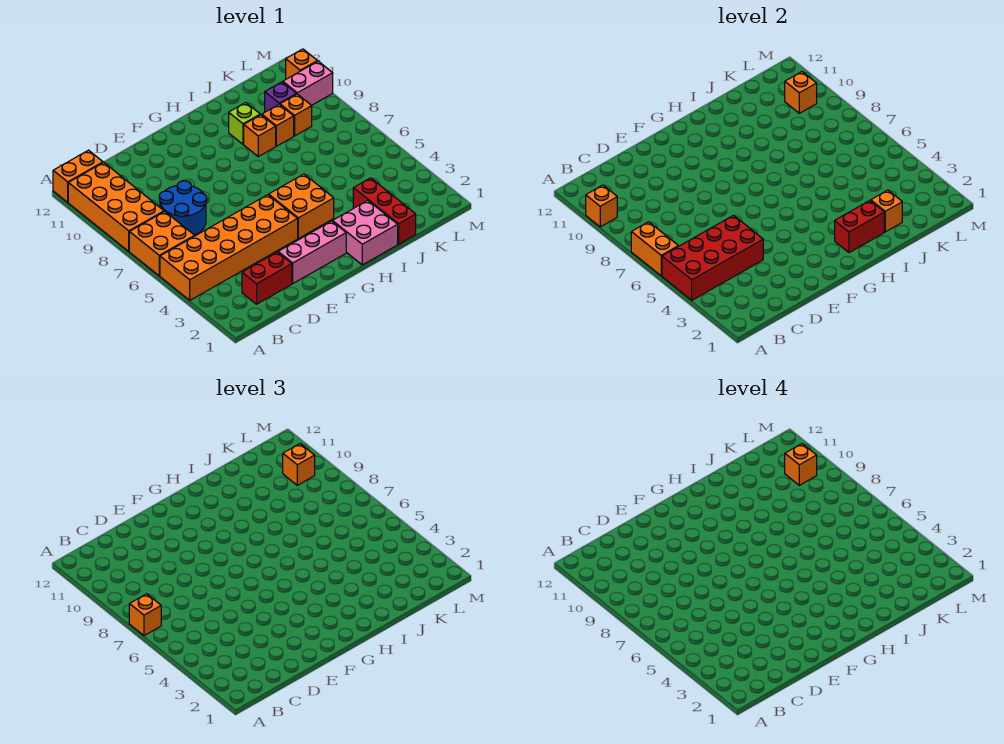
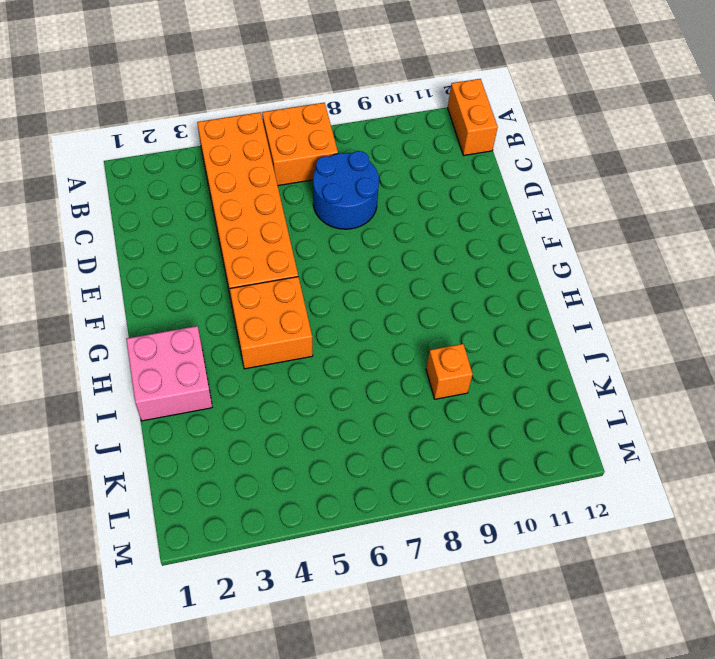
none -> orange brick A8:B11 level 1
none -> red brick C2:D2 level 1
none -> pink brick E2:G2 level 1

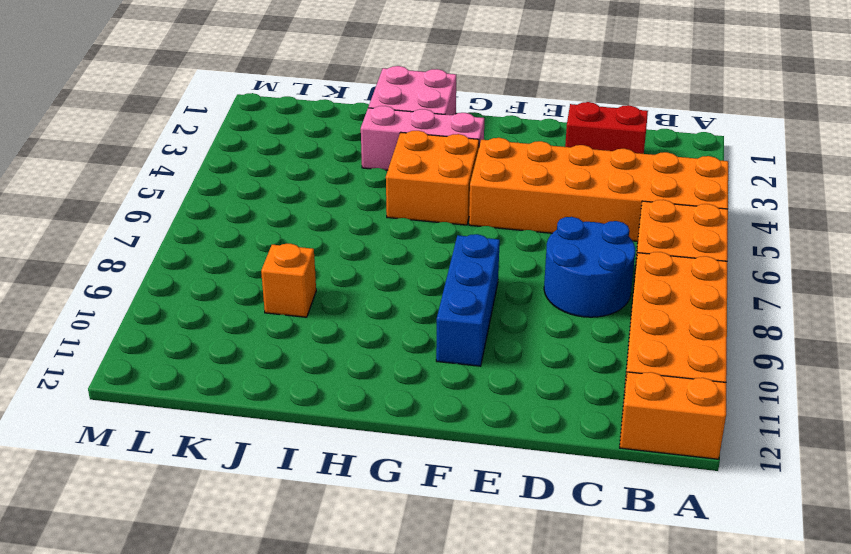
blue brick F8:F10 level 1 -> none
pink brick G3:I3 level 1 -> pink brick E2:G2 level 1
none -> orange brick I9 level 1
none -> lime brick I10 level 1
none -> red brick J1:J3 level 1

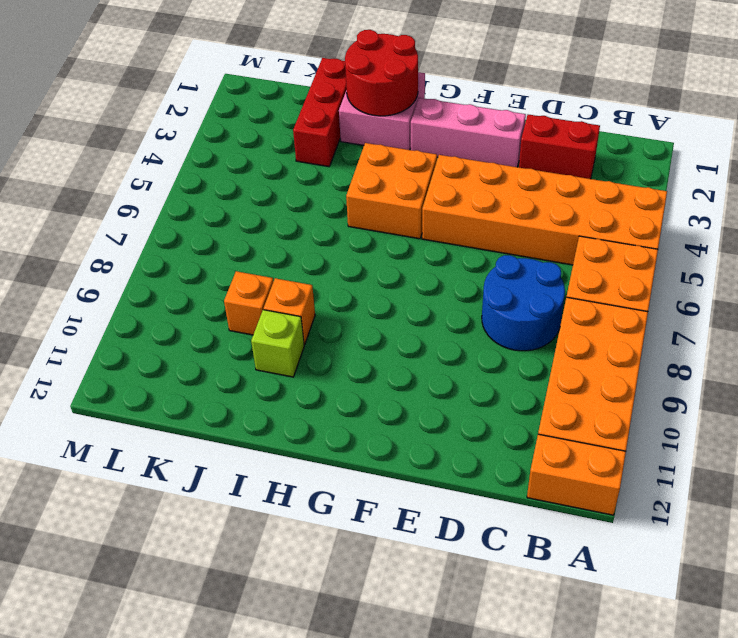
red round brick H1:I2 level 2 -> red brick H2:I2 level 2
none -> orange brick K9 level 1
none -> purple brick K10 level 1
none -> pink brick L10:M10 level 1

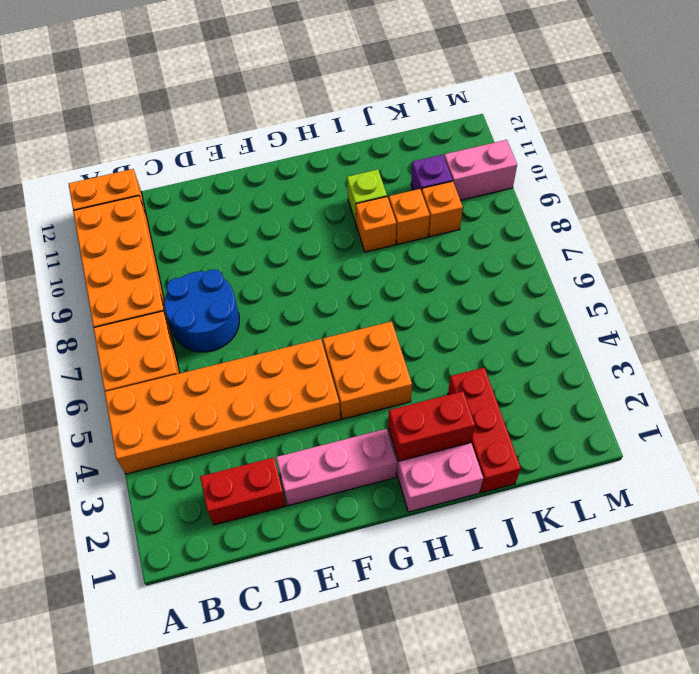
none -> orange brick M11 level 1
none -> red brick A4:D5 level 2
none -> orange brick A6:A7 level 2

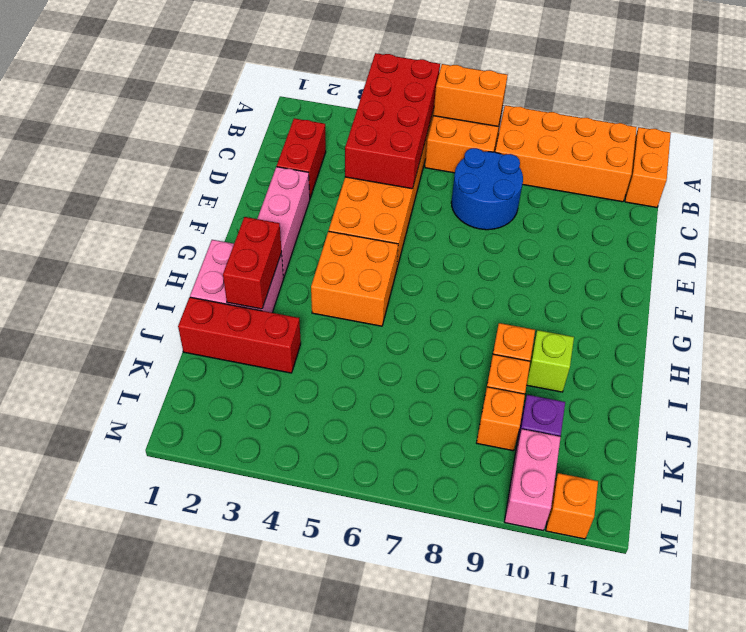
none -> orange brick A10 level 2
none -> orange brick J2 level 2
none -> orange brick L10 level 2

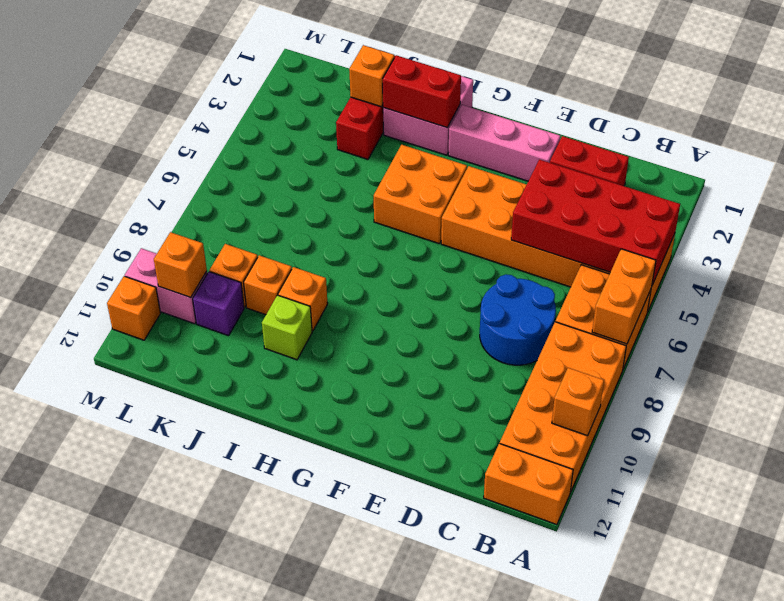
none -> orange brick A7 level 3
none -> orange brick L10 level 3
none -> orange brick L10 level 4

